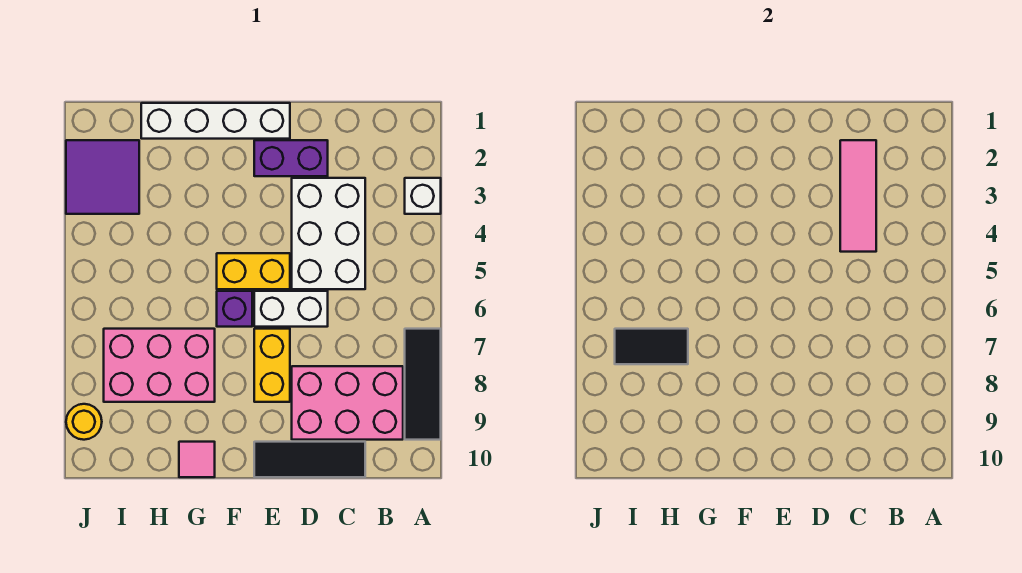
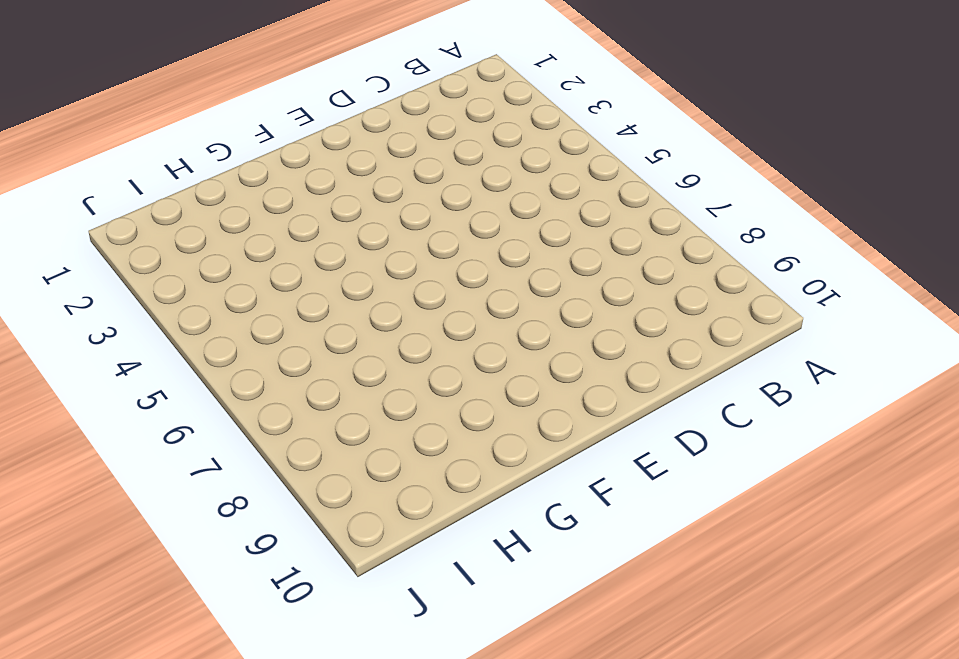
none -> white brick A3 level 1
none -> black tile A7:A9 level 1
none -> pink brick B8:D9 level 1

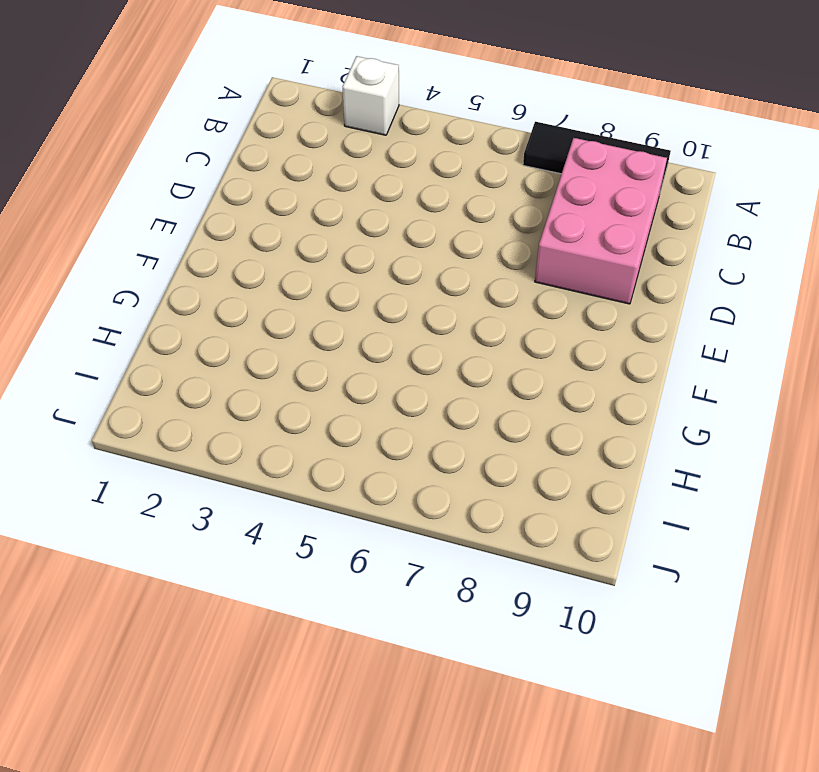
none -> white brick C3:D5 level 1
none -> black tile C10:E10 level 1
none -> purple brick D2:E2 level 1

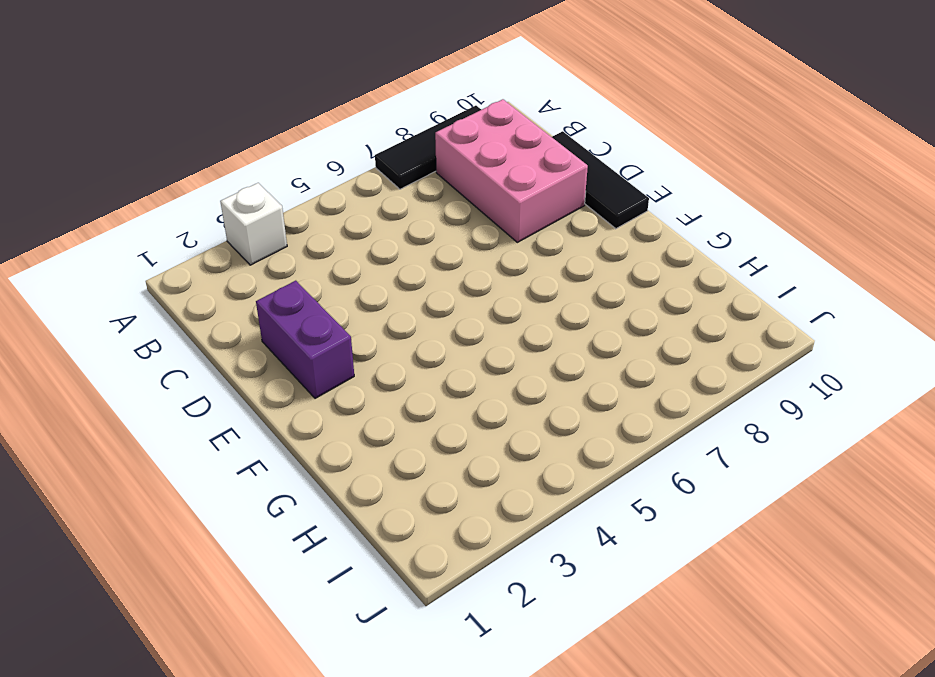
none -> white brick C3:D5 level 1
none -> white brick D6:E6 level 1
none -> white brick E1:H1 level 1

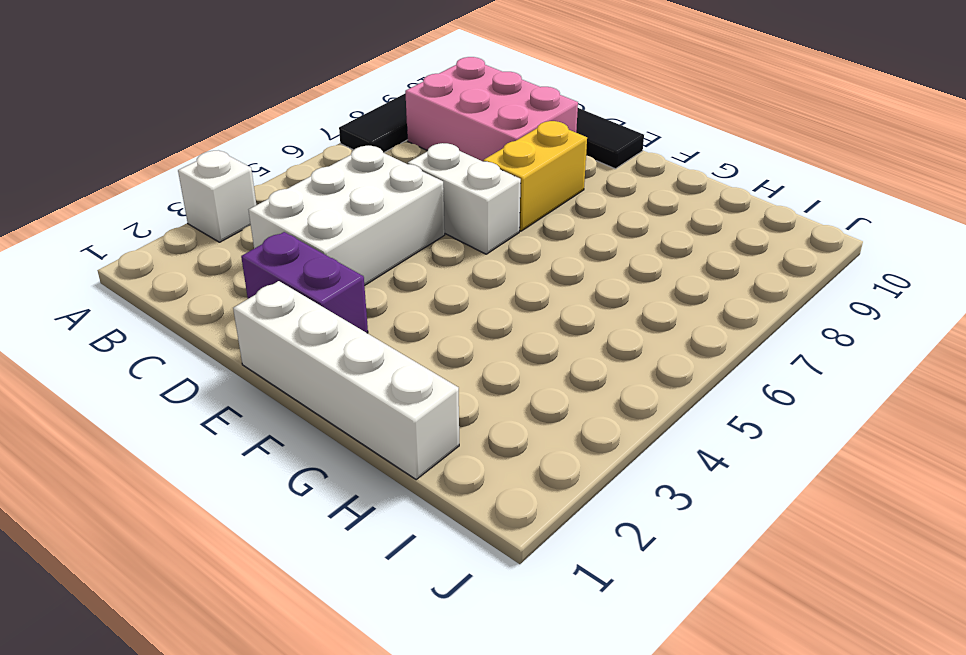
none -> yellow brick E5:F5 level 1
none -> purple brick F6 level 1
none -> pink brick G7:I8 level 1

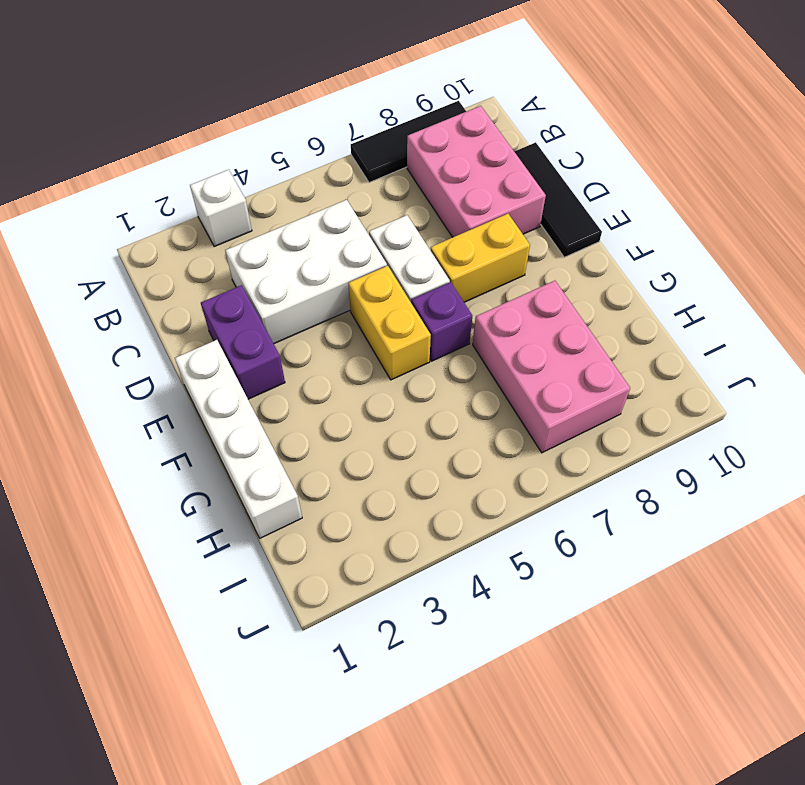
none -> pink tile G10 level 1
none -> purple tile I2:J3 level 1
none -> yellow round brick J9 level 1

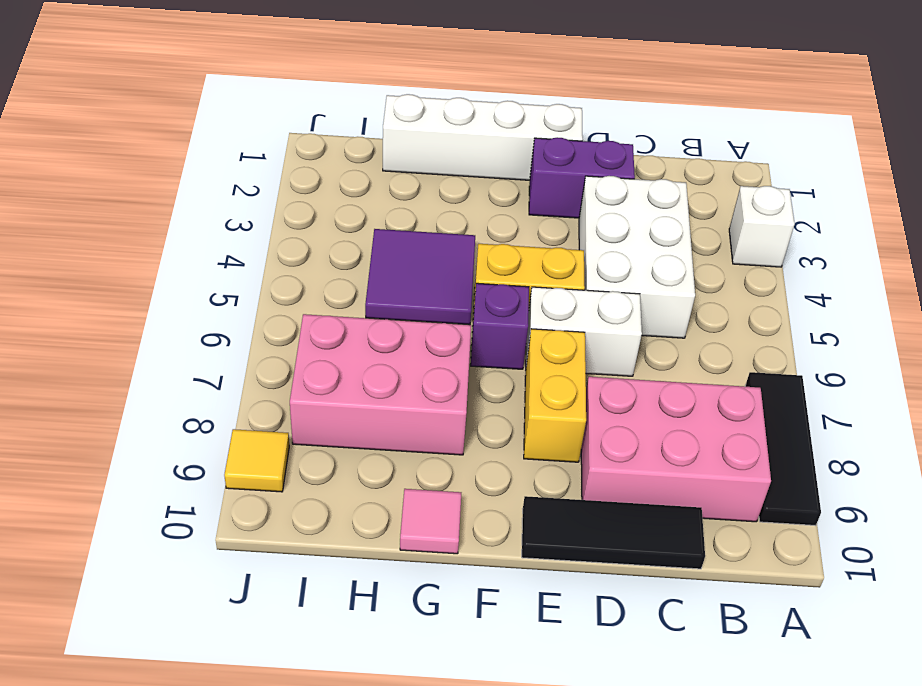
purple tile G4:H5 level 1 -> purple tile I2:J3 level 1
yellow tile J9 level 1 -> yellow round brick J9 level 1
none -> pink tile C2:C4 level 2
none -> black tile H7:I7 level 2

